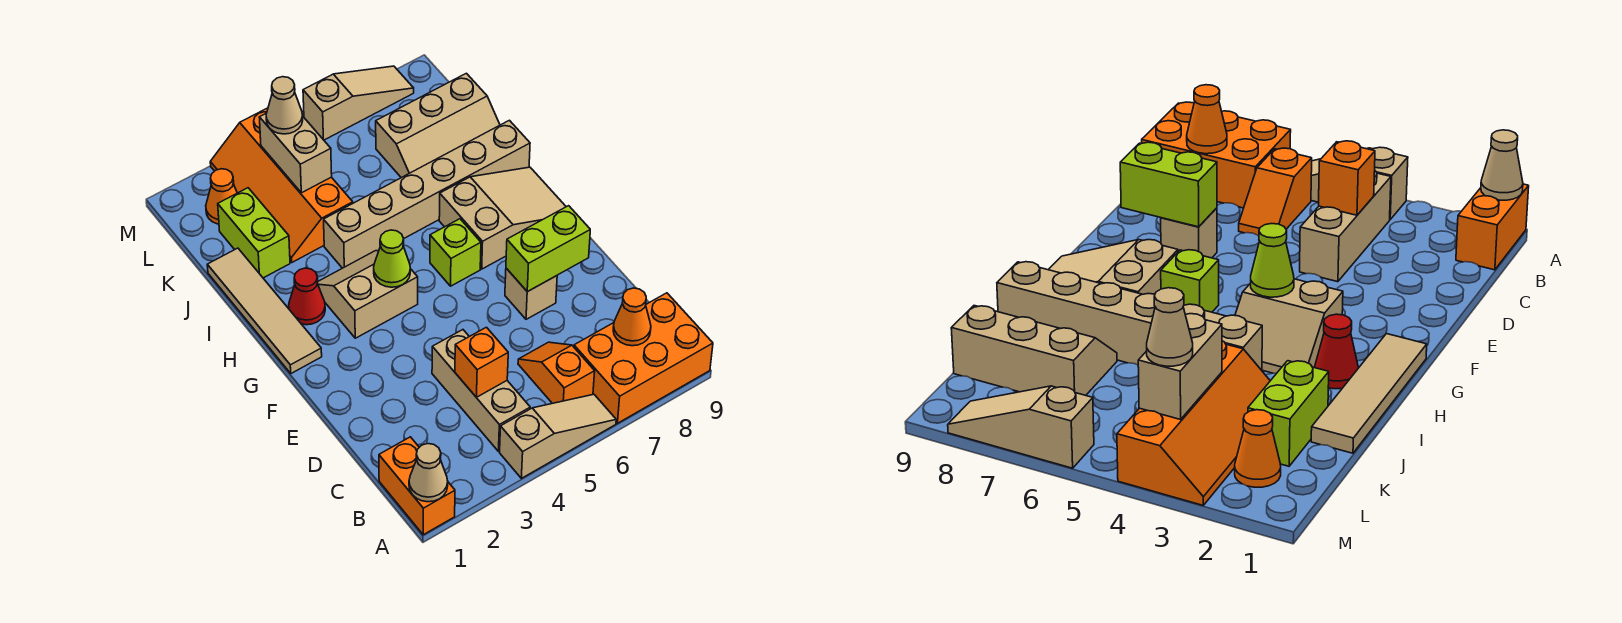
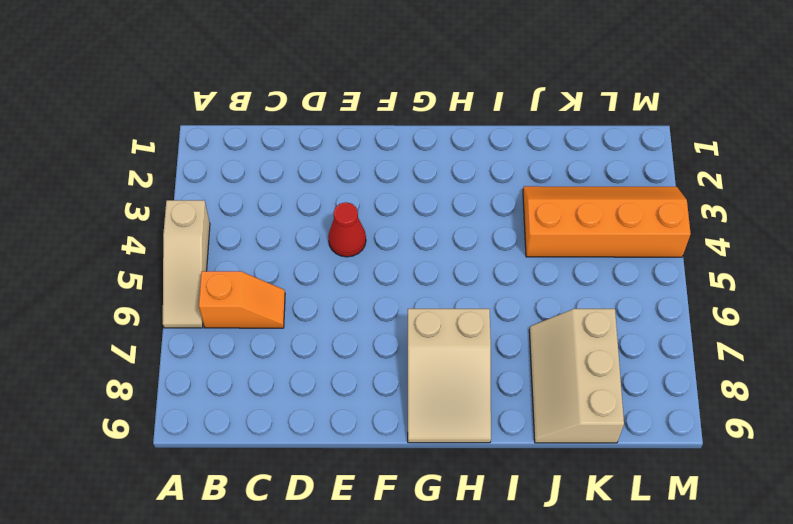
red cone E4 level 1 -> red cone H2 level 1
none -> orange brick A1:B1 level 1
none -> orange brick A7:B9 level 1
none -> tan brick B4:D4 level 1

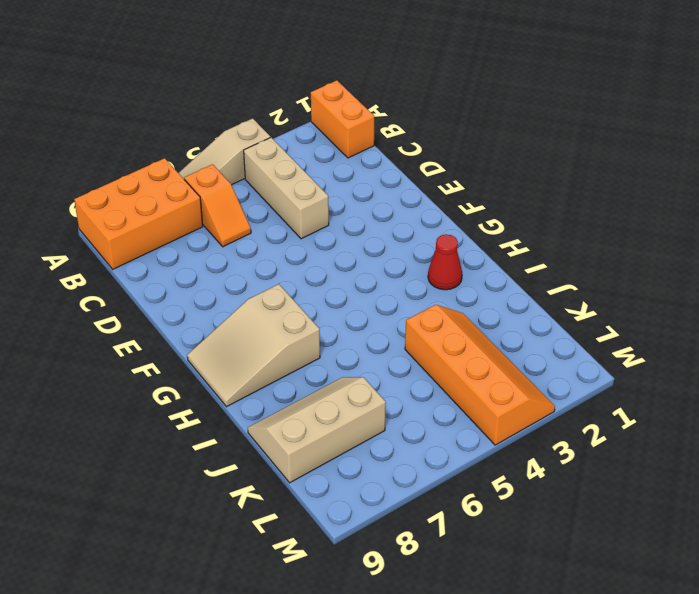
none -> tan brick E7 level 1
none -> tan tile G1:J1 level 1
none -> tan slope G3:H4 level 1 top G

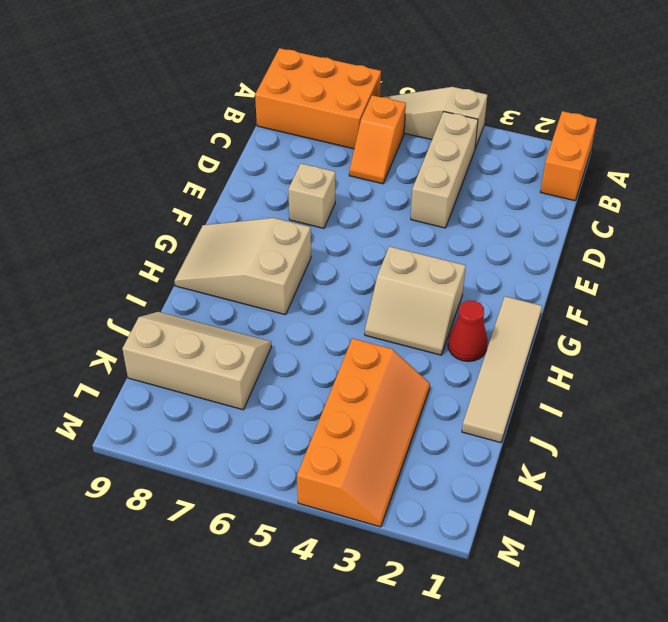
none -> lime brick G6 level 1
none -> tan brick I4:I9 level 1
none -> lime brick J2:K2 level 1

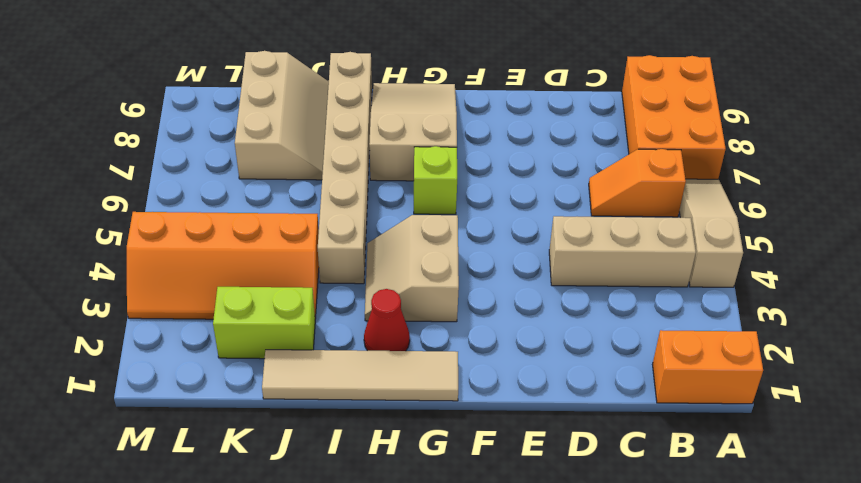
none -> tan brick E7 level 1
none -> orange cone L2 level 1
none -> tan slope M6:M8 level 1 top 6

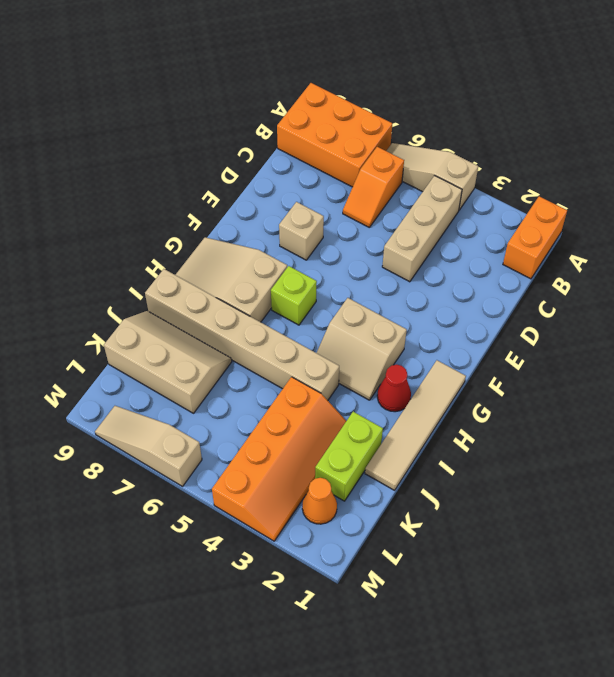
none -> tan cone A1 level 2
none -> orange cone B8 level 2
none -> orange brick C4 level 2

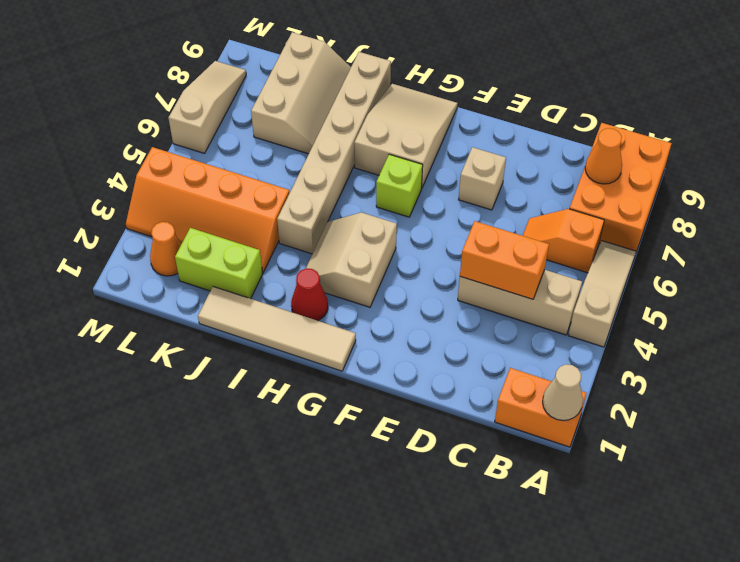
orange brick C4:D4 level 2 -> orange brick C4 level 2
none -> lime brick E7:E8 level 2
none -> lime cone G4 level 2
none -> tan brick K4:L4 level 2

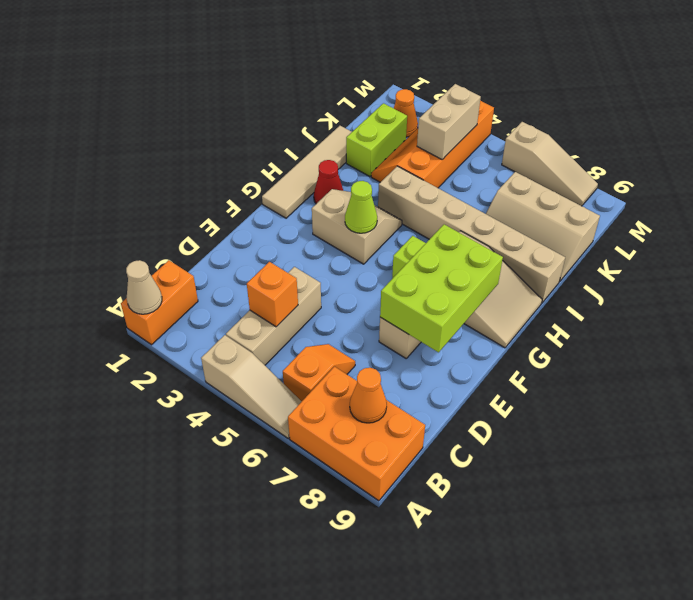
lime brick E7:G8 level 2 -> lime brick E7:E8 level 2
none -> tan cone L4 level 3

